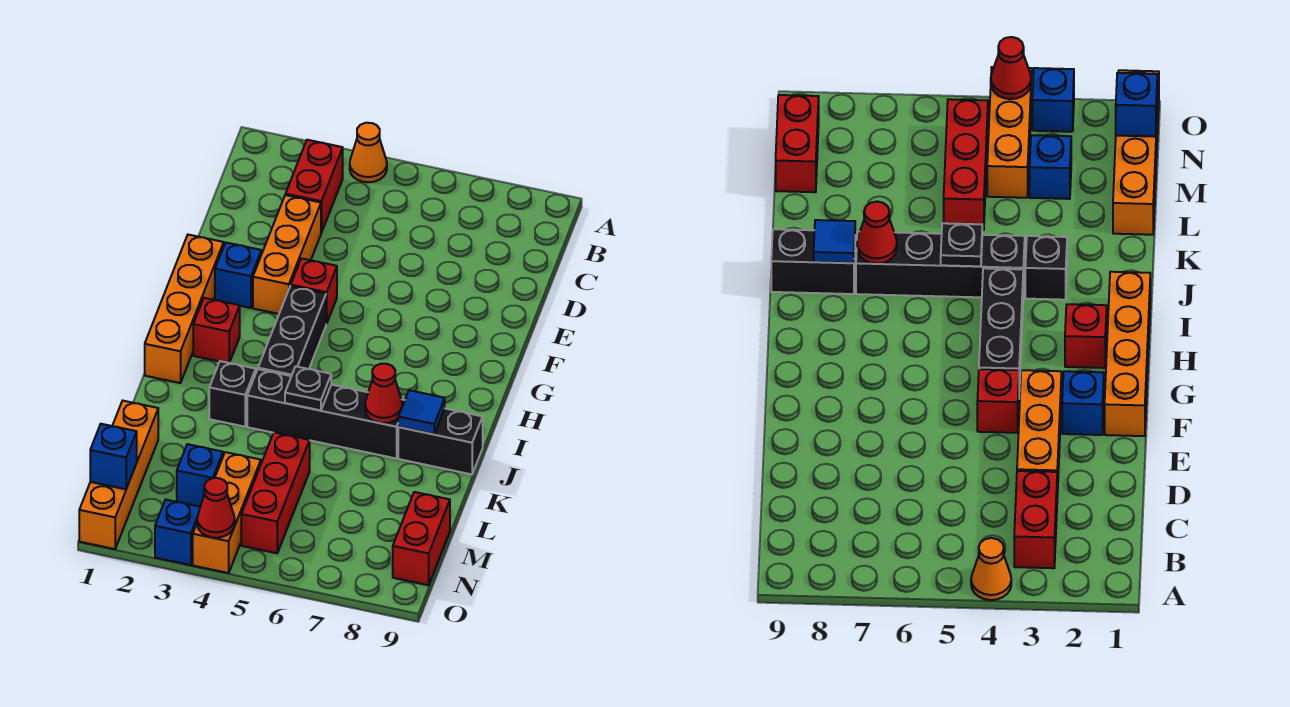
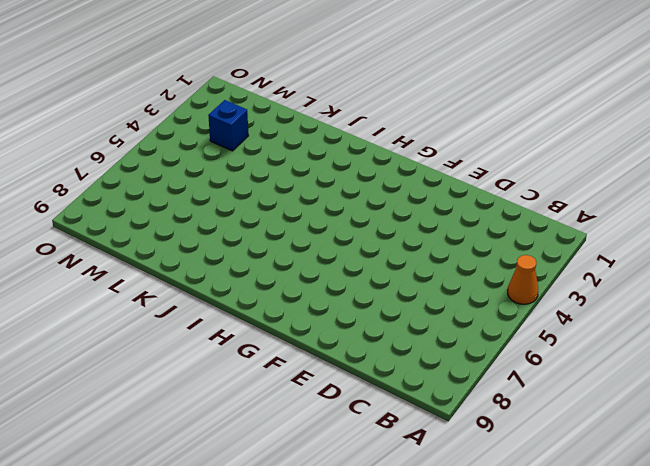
none -> red brick B3:C3 level 1
none -> orange brick D3:F3 level 1
none -> orange brick F1:I1 level 1

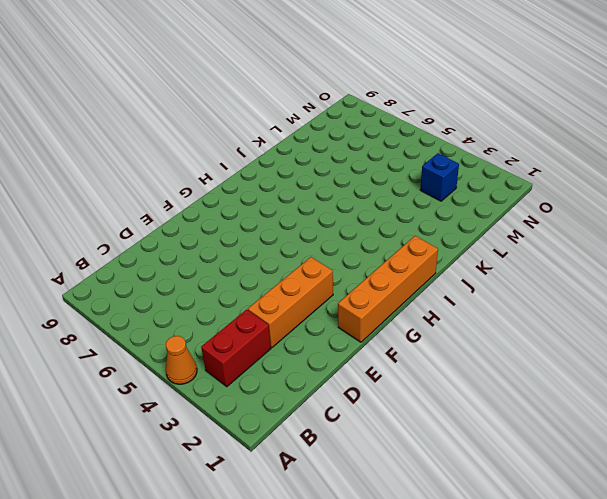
none -> blue brick F2 level 1
none -> red brick F4 level 1
none -> black brick G4:I4 level 1

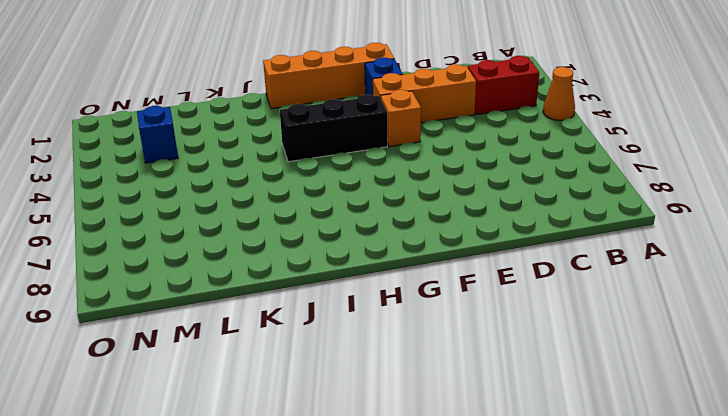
orange brick F4 level 1 -> red brick F4 level 1
none -> red brick H2 level 1
none -> black brick J3 level 1
none -> black brick J4:J7 level 1

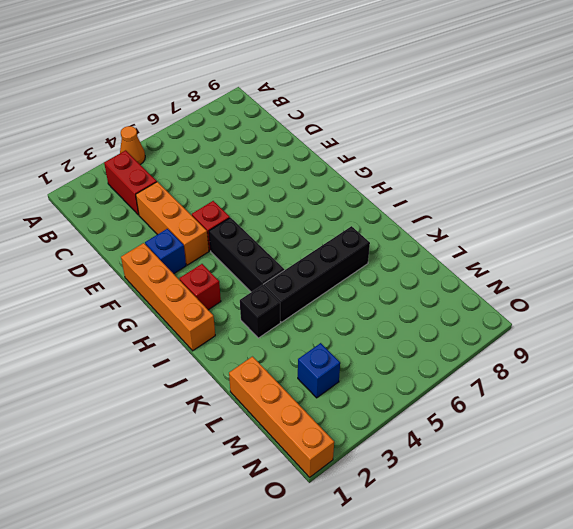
none -> black brick J8:J9 level 1
none -> red brick L5:N5 level 1
none -> orange brick M4:O4 level 1

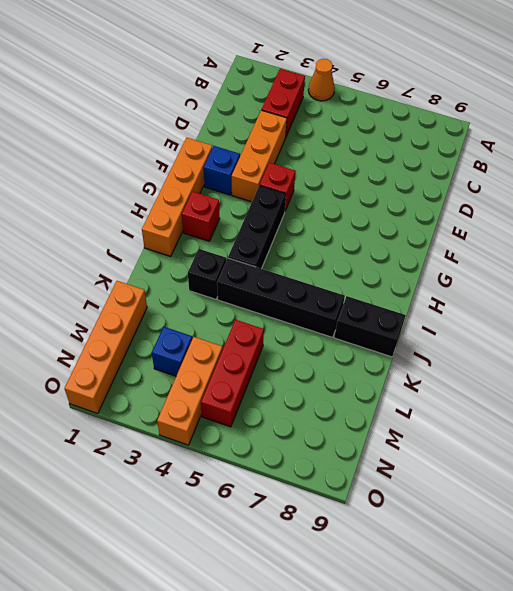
none -> red brick M9:N9 level 1
none -> blue brick O3 level 1
none -> black plate J5 level 2

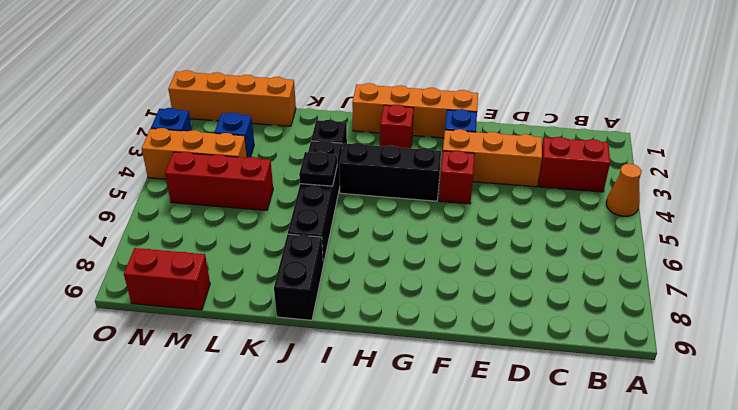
none -> red cone J7 level 2
none -> blue tile J8 level 2
none -> blue brick N1 level 2

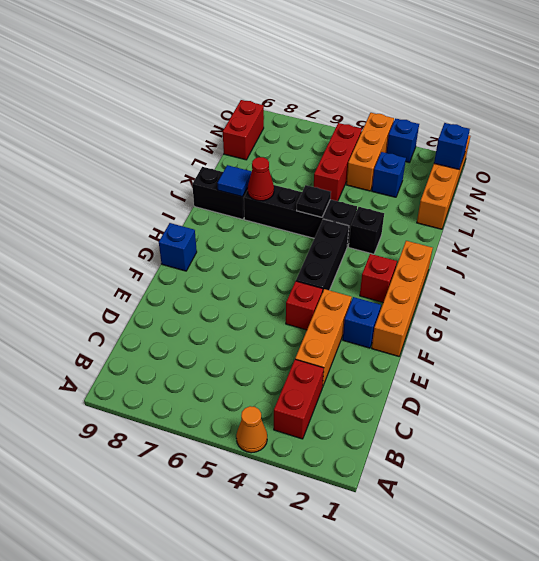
blue brick G9 level 1 -> none
none -> red cone O4 level 2

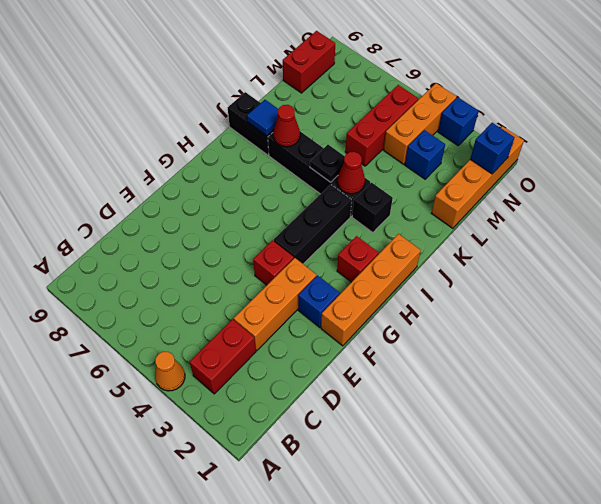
red cone J4 level 2 -> red cone O4 level 2

